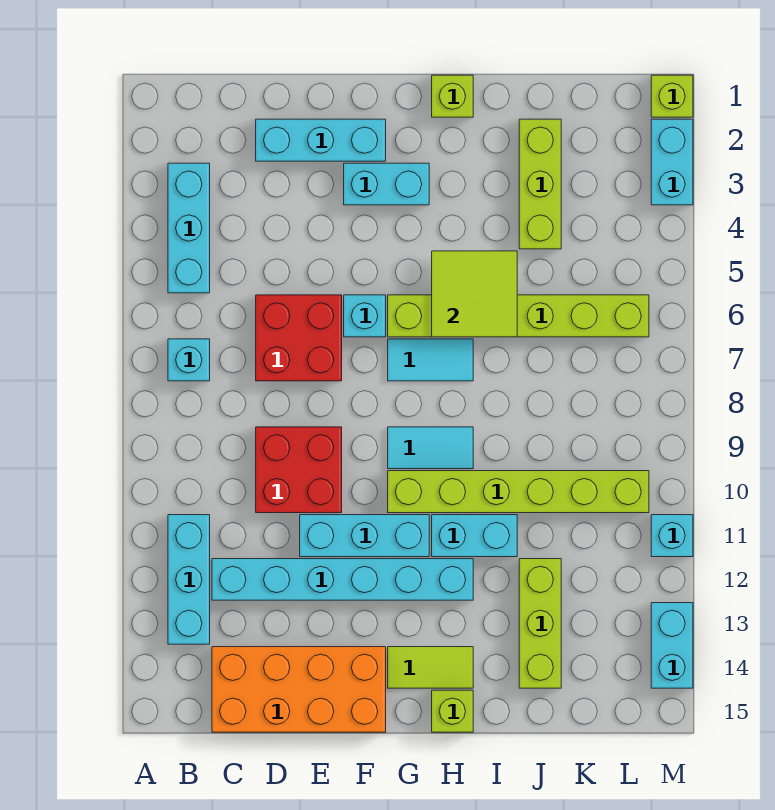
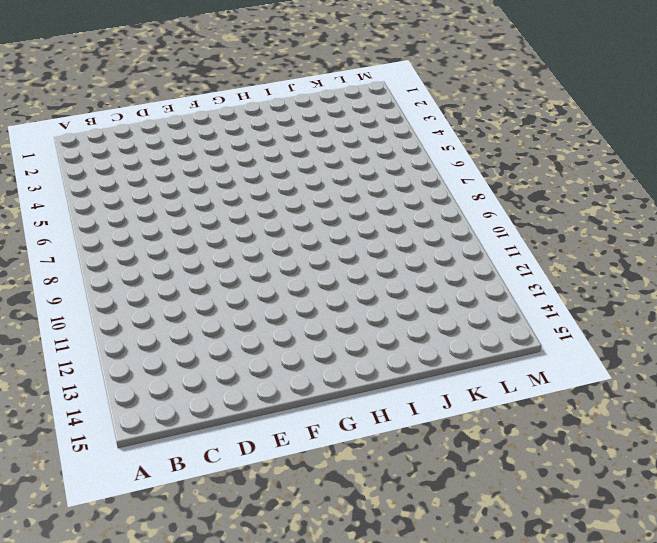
none -> cyan brick B3:B5 level 1
none -> cyan brick B7 level 1
none -> cyan brick B11:B13 level 1

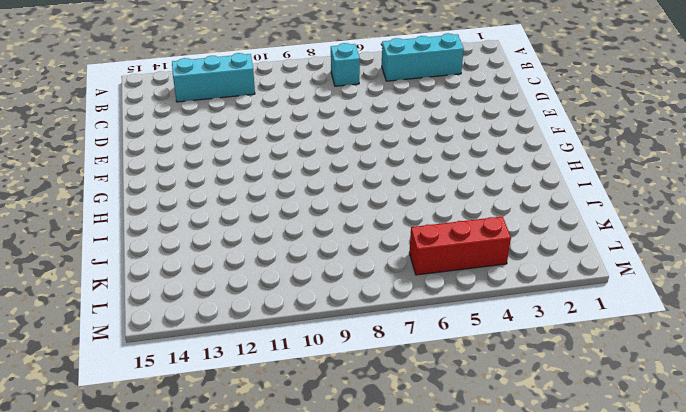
red brick L4:L6 level 1 -> lime brick G6:L6 level 1
none -> cyan brick C12:H12 level 1
none -> orange brick C14:F15 level 1
none -> cyan brick D2:F2 level 1

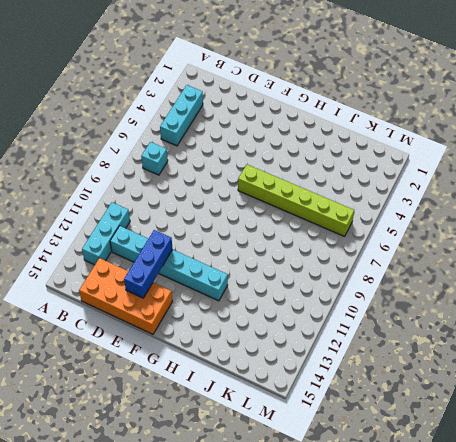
blue brick E12:E14 level 2 -> none
none -> cyan brick D2:F2 level 1
none -> red brick D6:E7 level 1
none -> red brick D9:E10 level 1

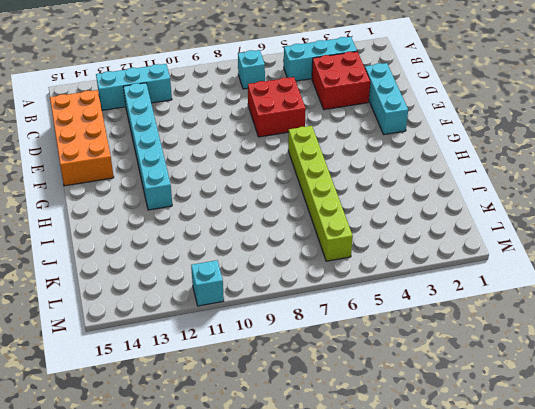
red brick C3:D4 level 1 -> red brick D9:E10 level 1
none -> cyan brick E11:G11 level 1
none -> cyan brick F3:G3 level 1
none -> cyan brick F6 level 1

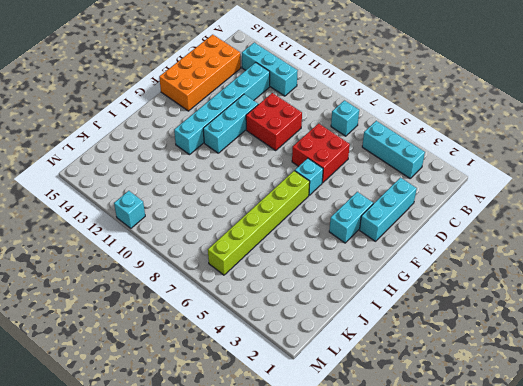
none -> cyan tile G7:H7 level 1
none -> cyan tile G9:H9 level 1
none -> lime brick G10:L10 level 1

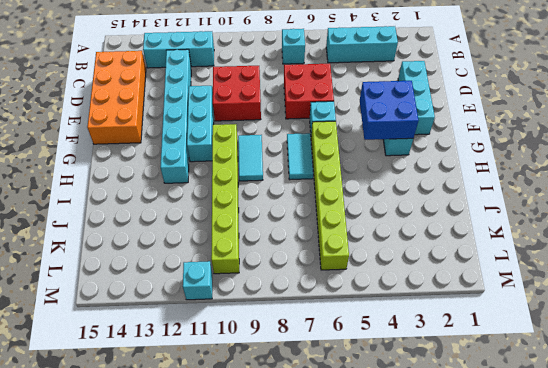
blue brick F3:G4 level 2 -> none
none -> lime tile G14:H14 level 1
none -> lime brick H1 level 1
none -> cyan brick H11:I11 level 1

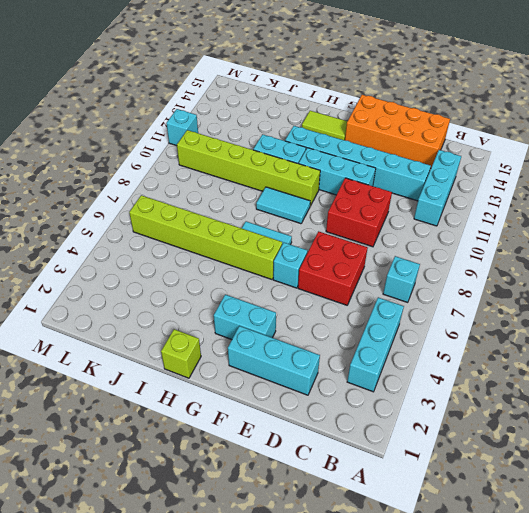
none -> lime brick H15 level 1
none -> lime brick J2:J4 level 1
none -> lime brick J12:J14 level 1

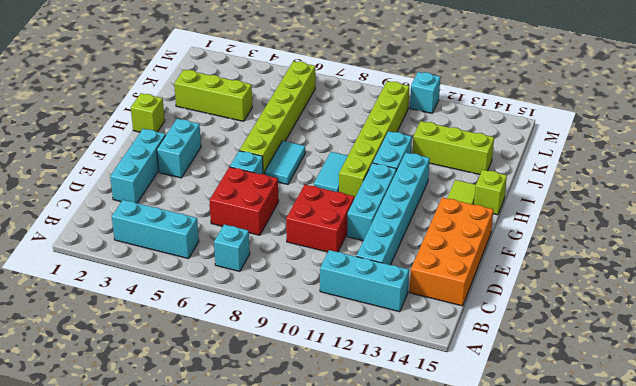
none -> lime brick M1 level 1
none -> cyan brick M2:M3 level 1
none -> cyan brick M13:M14 level 1

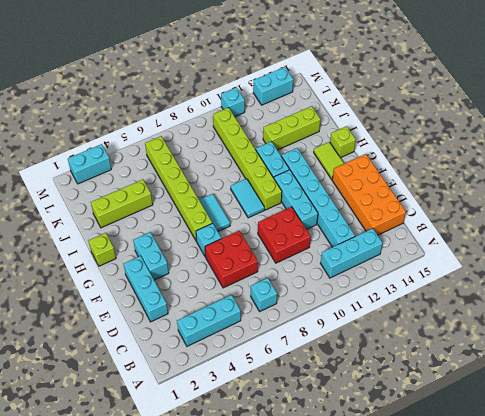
none -> lime brick M1 level 1
none -> lime tile H5:I6 level 2

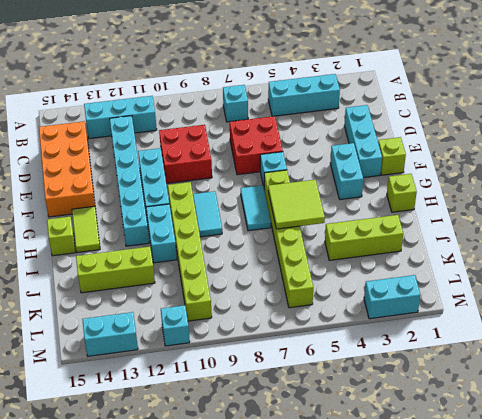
lime brick F1 level 1 -> lime brick M1 level 1

